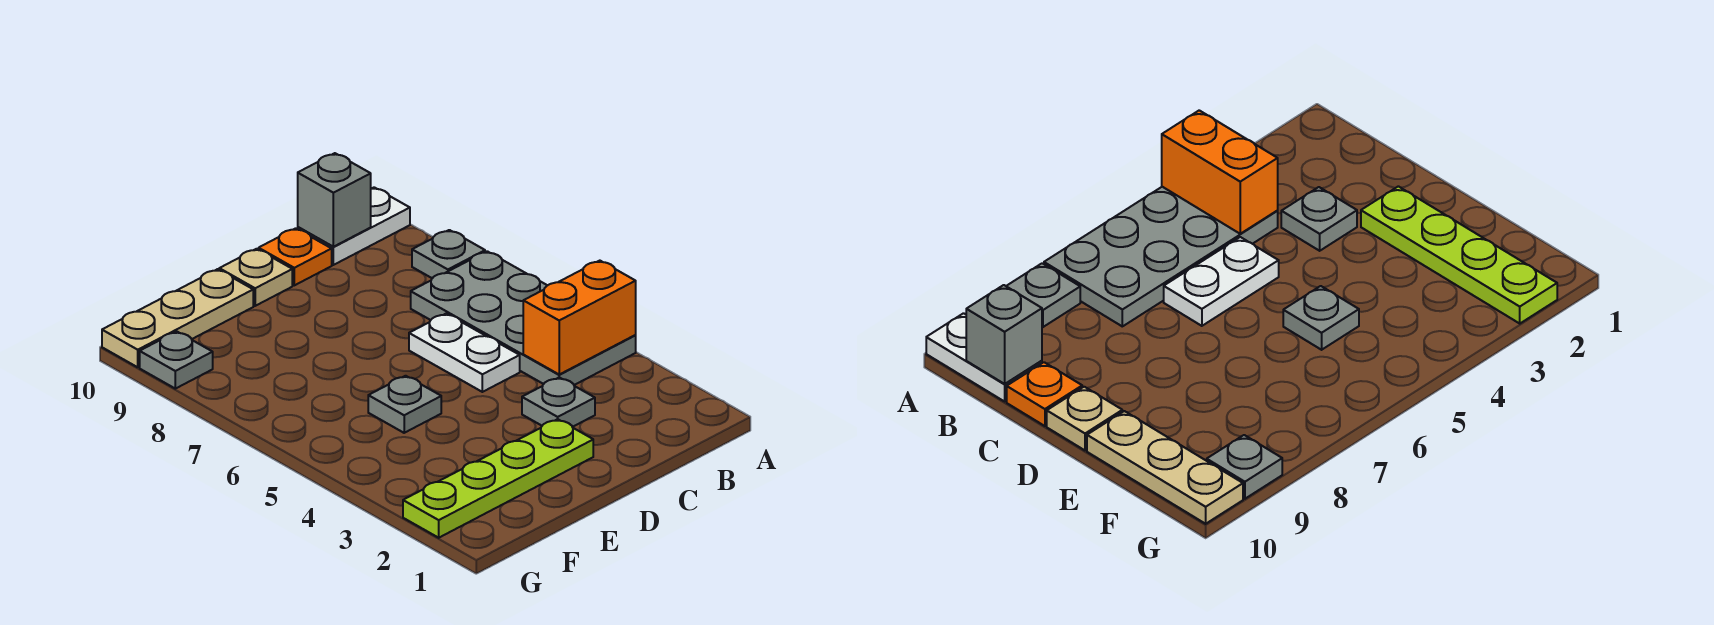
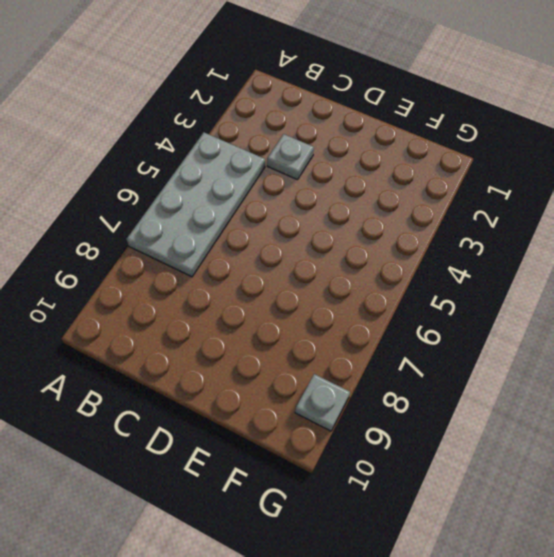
none -> grey plate A8 level 1
none -> white plate A10:B10 level 1
none -> white plate C5:C6 level 1

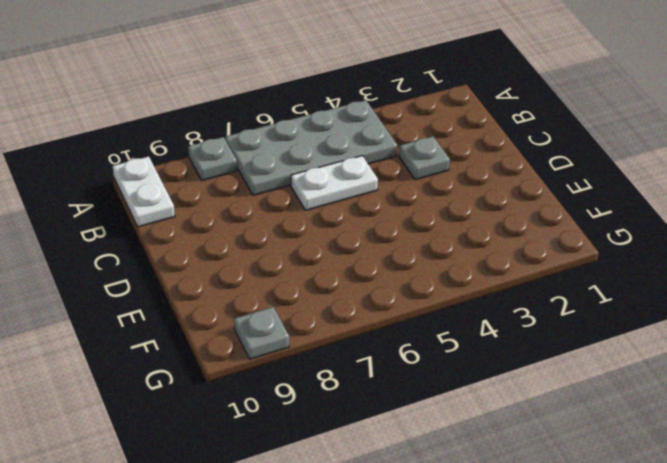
none -> orange plate C10 level 1
none -> lime plate D2:G2 level 1
none -> tan plate D10 level 1

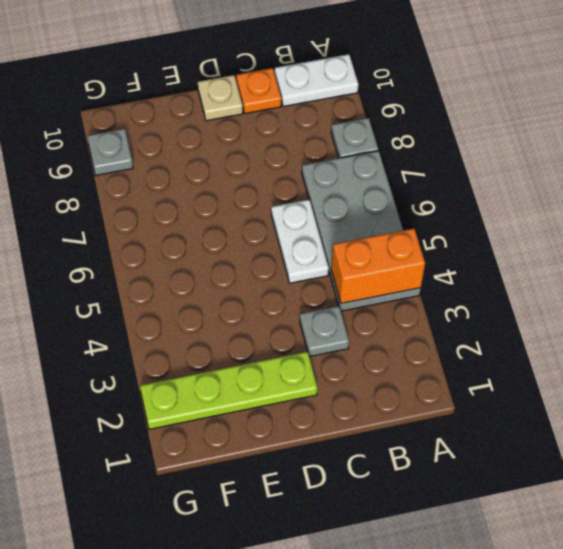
none -> grey plate E5 level 1
none -> tan plate E10:G10 level 1
none -> grey brick B10 level 2

